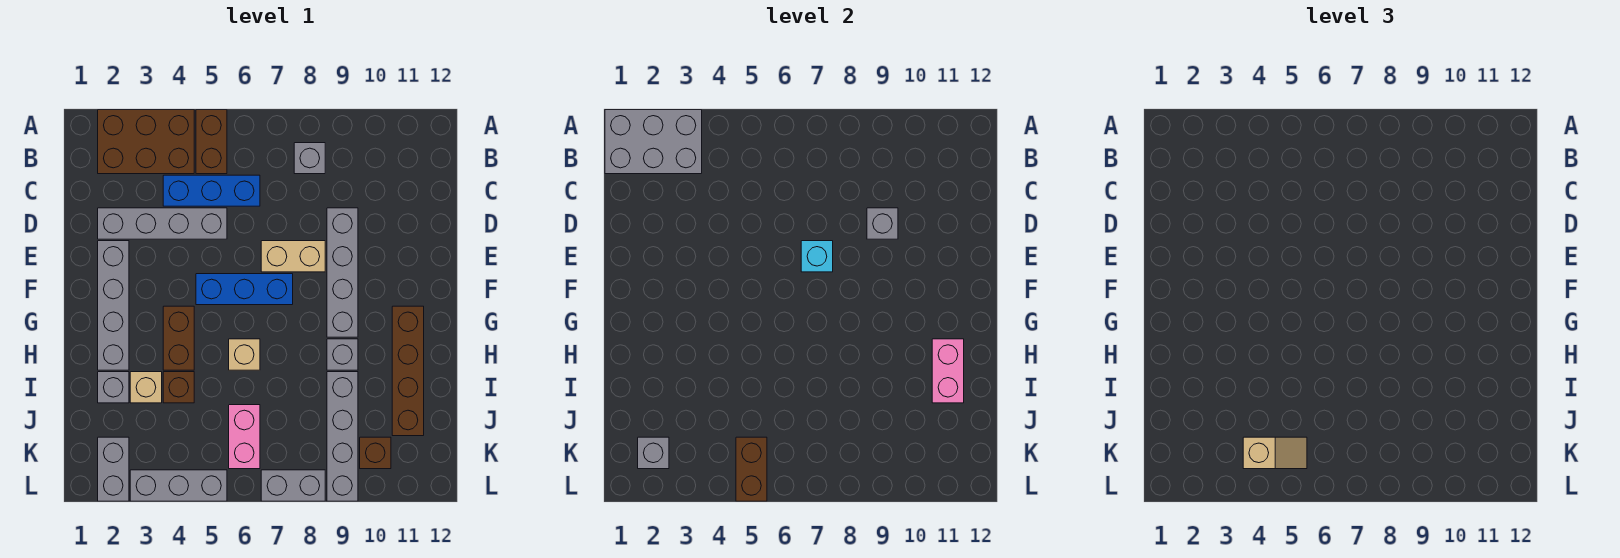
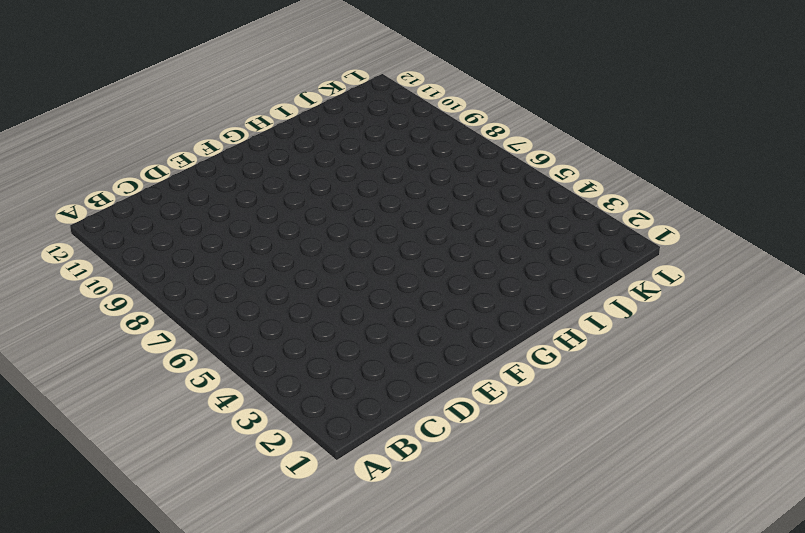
none -> brown brick A2:B4 level 1
none -> brown brick A5:B5 level 1
none -> grey brick B8 level 1

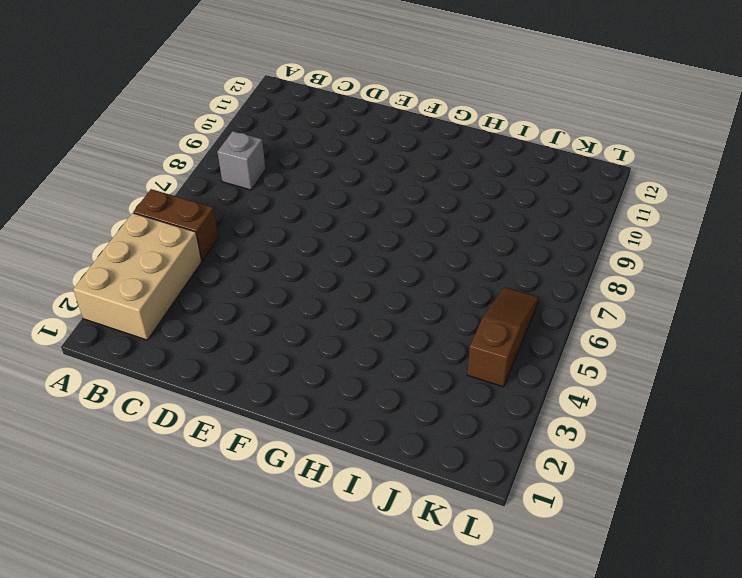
tan brick A2:B4 level 1 -> brown brick A2:B4 level 1
brown slope K4:K6 level 1 top 4 -> pink brick J6:K6 level 1
none -> blue brick C4:C6 level 1
none -> grey brick D2:D5 level 1
none -> grey brick D9:G9 level 1

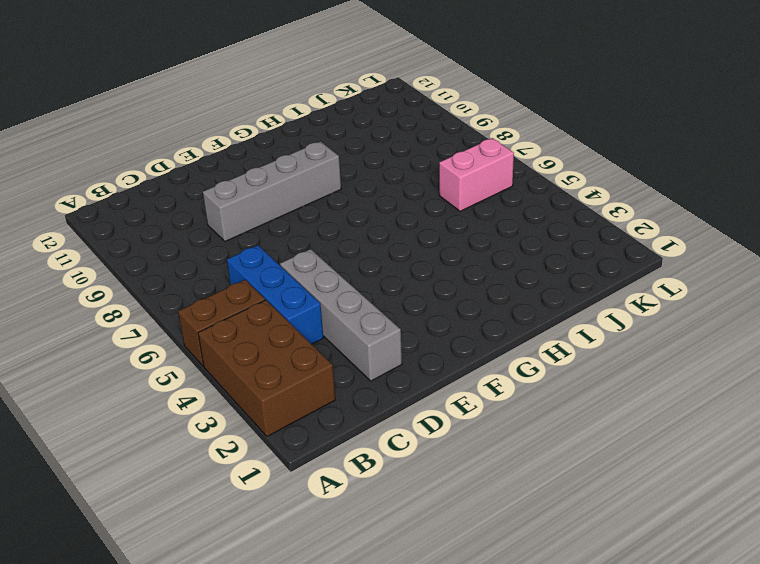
none -> grey brick B8 level 1
none -> grey brick E2:H2 level 1
none -> tan brick E7:E8 level 1

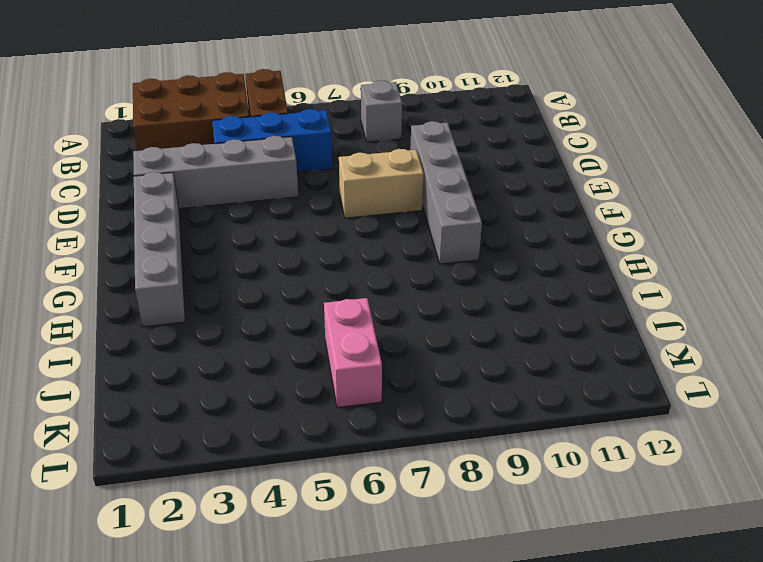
none -> blue brick F5:F7 level 1
none -> brown brick G4:H4 level 1
none -> brown brick G11:J11 level 1

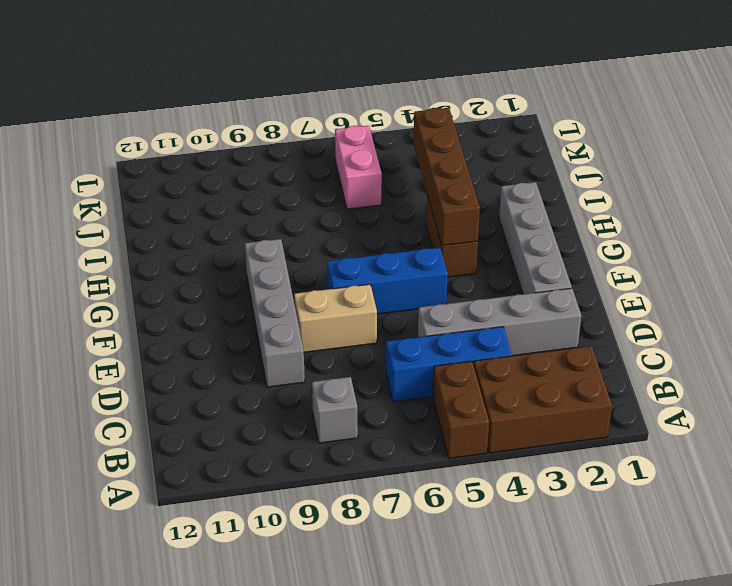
brown brick G4:J4 level 2 -> brown brick G11:J11 level 1
none -> tan brick H6 level 1
none -> grey brick H9 level 1
none -> grey brick I2 level 1

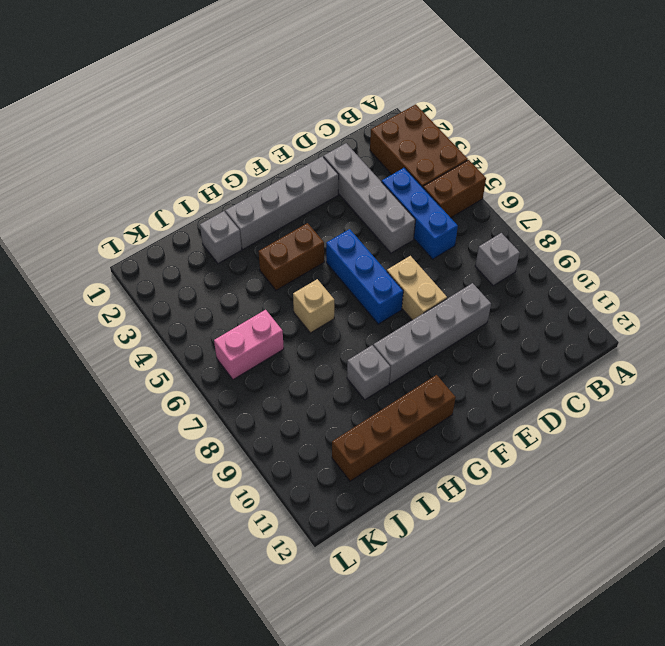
none -> tan brick I3 level 1
none -> brown brick I4 level 1
none -> grey brick I9:L9 level 1

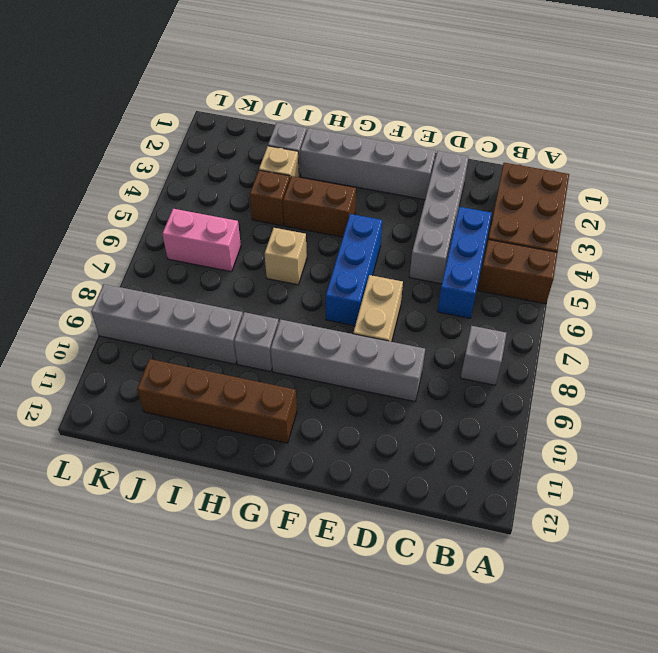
none -> grey brick K2:L2 level 1
none -> brown brick K10 level 1
none -> grey brick L3:L5 level 1

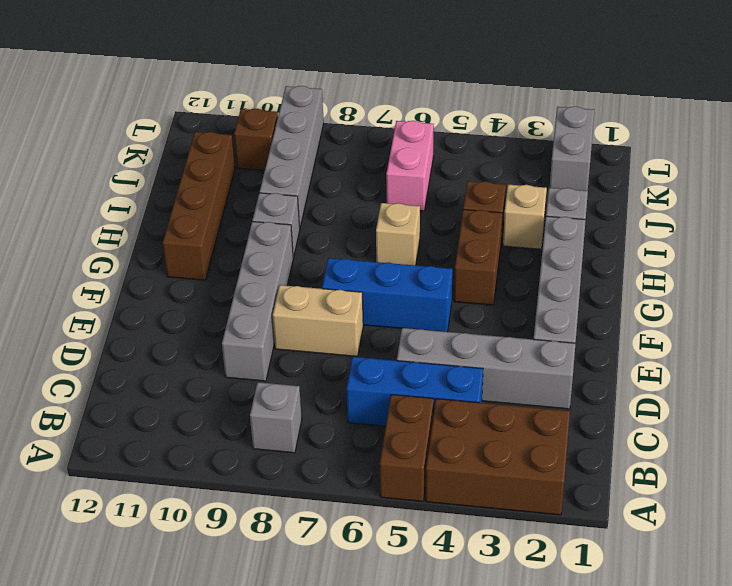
none -> grey brick L3:L5 level 1
none -> grey brick L7:L8 level 1
none -> grey brick A1:B3 level 2

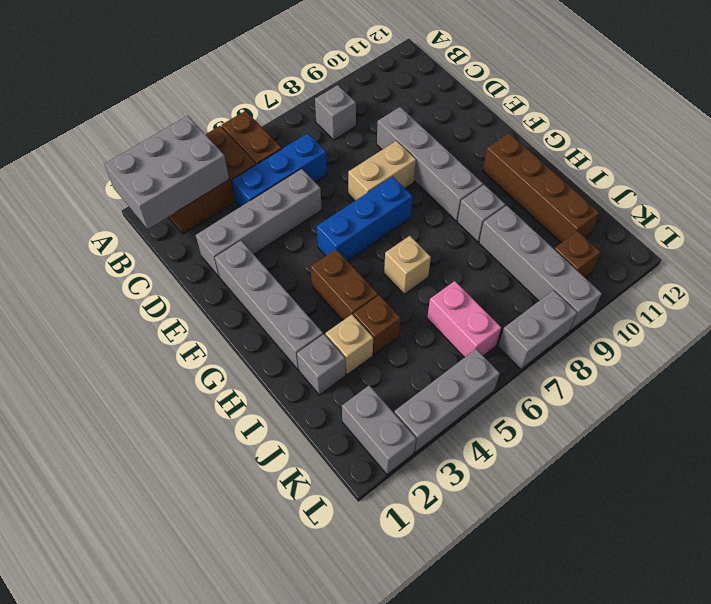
none -> grey brick D9 level 2
none -> cyan brick E7 level 2
none -> pink brick H11:I11 level 2

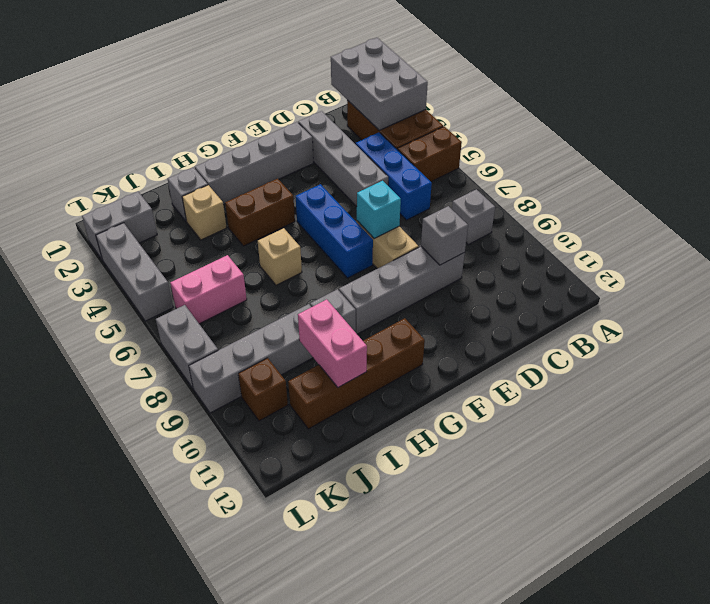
pink brick I10:I11 level 2 -> pink brick H11:I11 level 2
none -> brown brick I4 level 1
none -> grey brick K2 level 2
none -> brown brick K5:L5 level 2

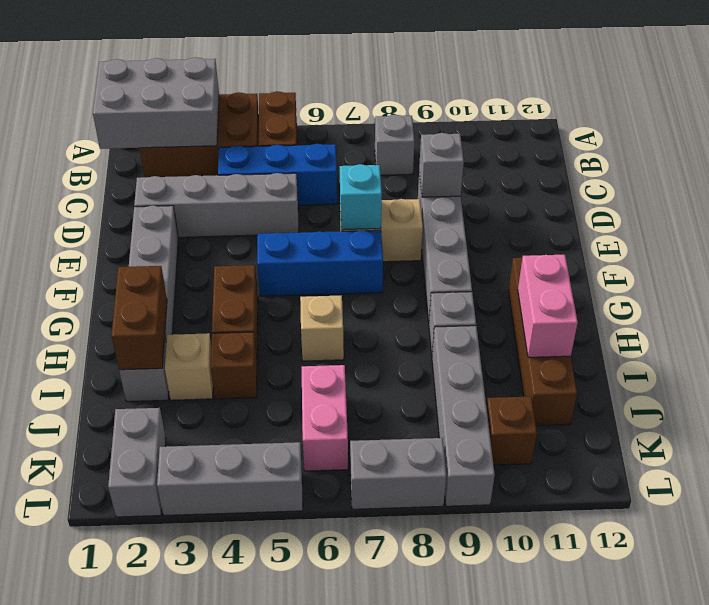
brown brick H2:I2 level 2 -> brown brick K5:L5 level 2
none -> grey brick K2 level 2
none -> tan slope K4:K5 level 3 top 4

